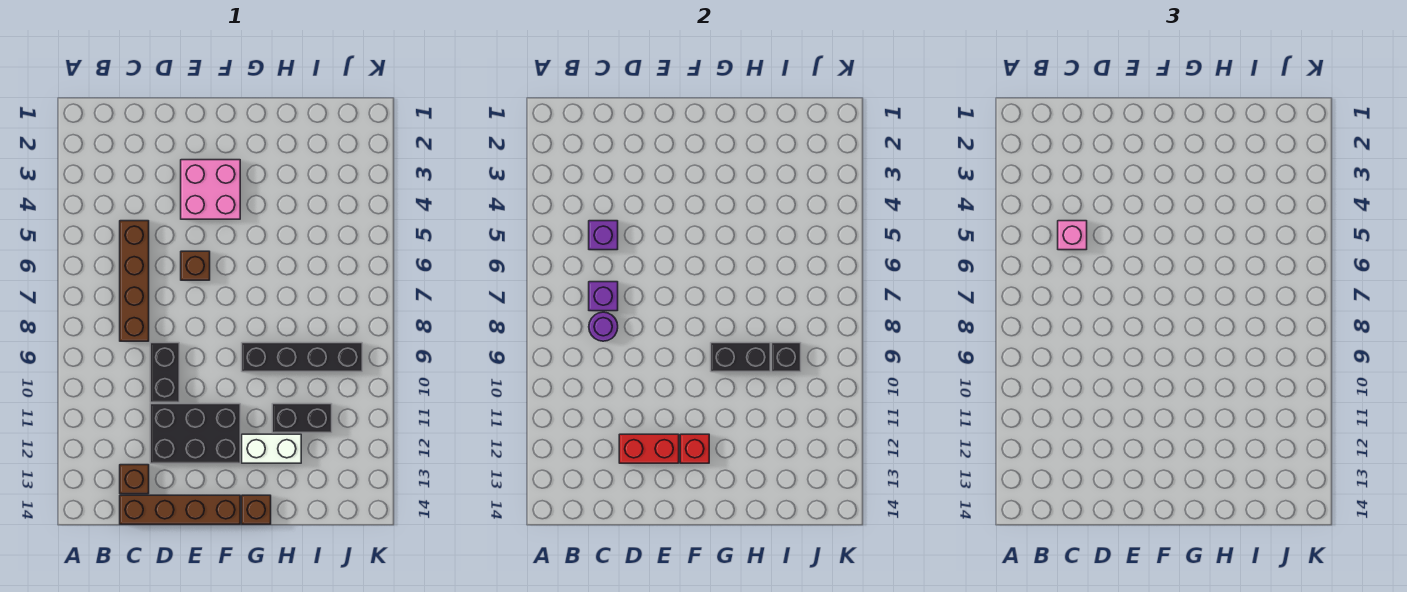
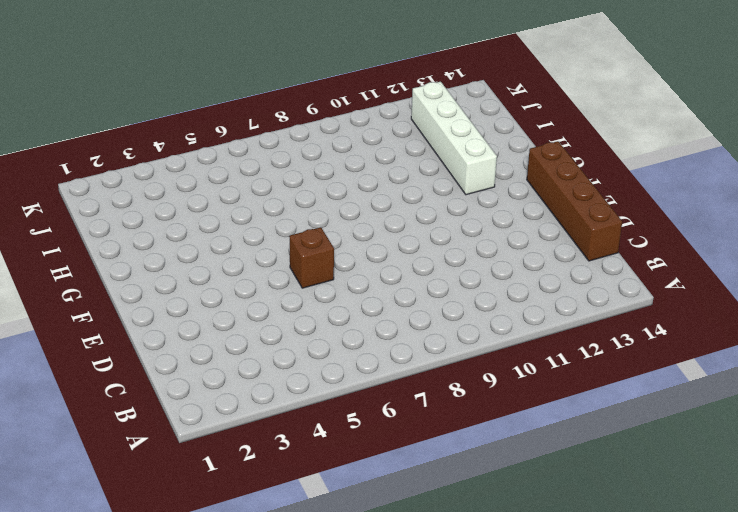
white brick G12:J12 level 1 -> white brick G12:H12 level 1
none -> brown brick C5:C8 level 1
none -> brown brick C13 level 1
none -> black brick D9:D10 level 1

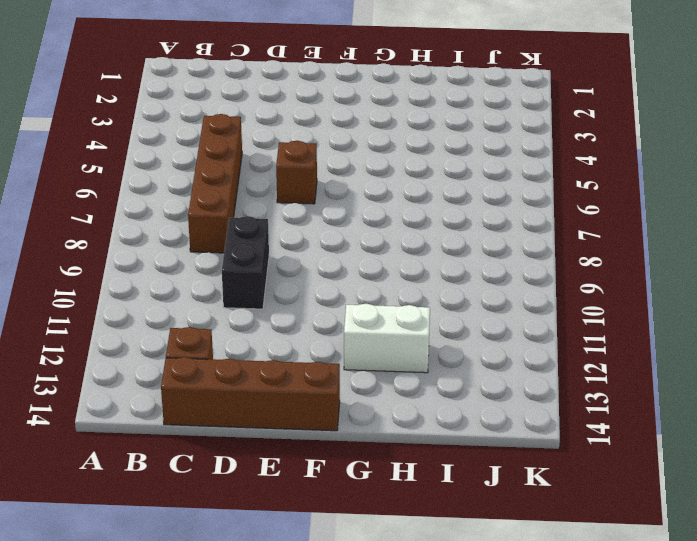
none -> black brick D11:F12 level 1
none -> pink brick E3:F4 level 1
none -> black brick G9:J9 level 1

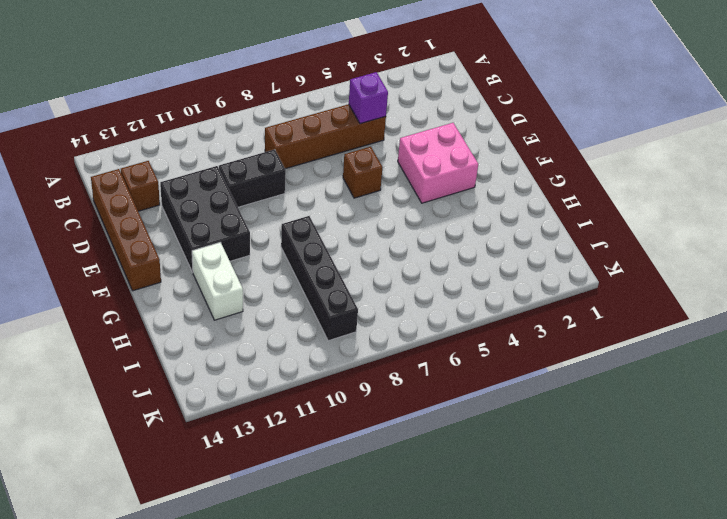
none -> brown brick G14 level 1
none -> black brick H11:I11 level 1
none -> purple brick C7 level 2

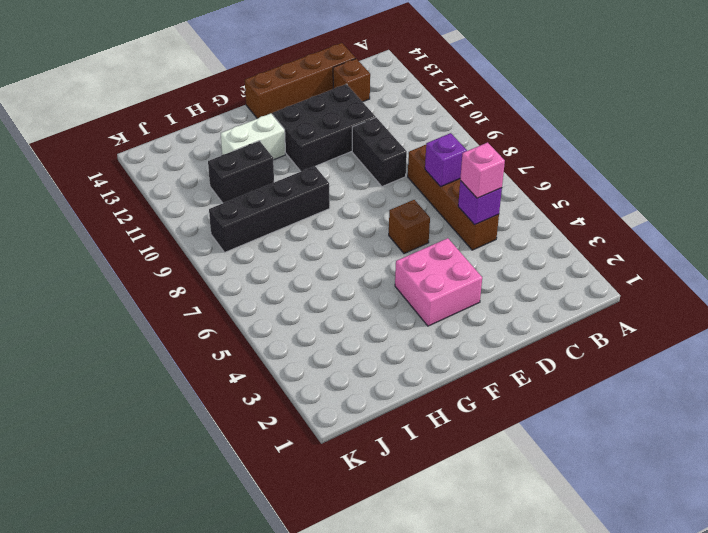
none -> brown brick G14 level 1
none -> purple round brick C8 level 2
none -> red brick D12:E12 level 2

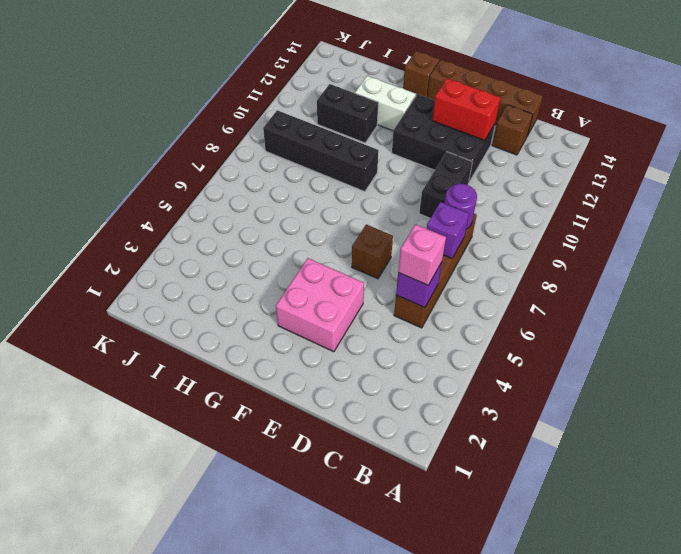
none -> red brick F12 level 2
none -> black brick G9:H9 level 2
none -> black brick I9 level 2

